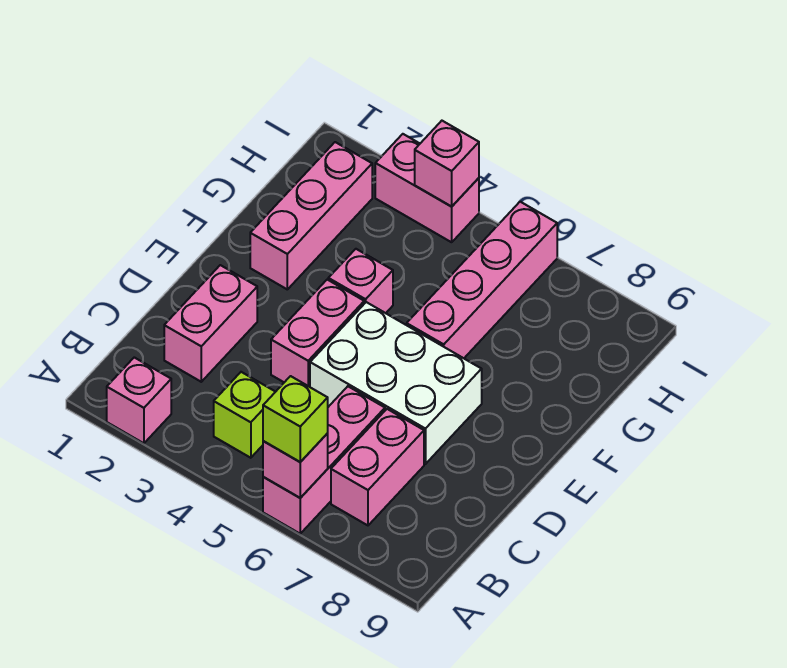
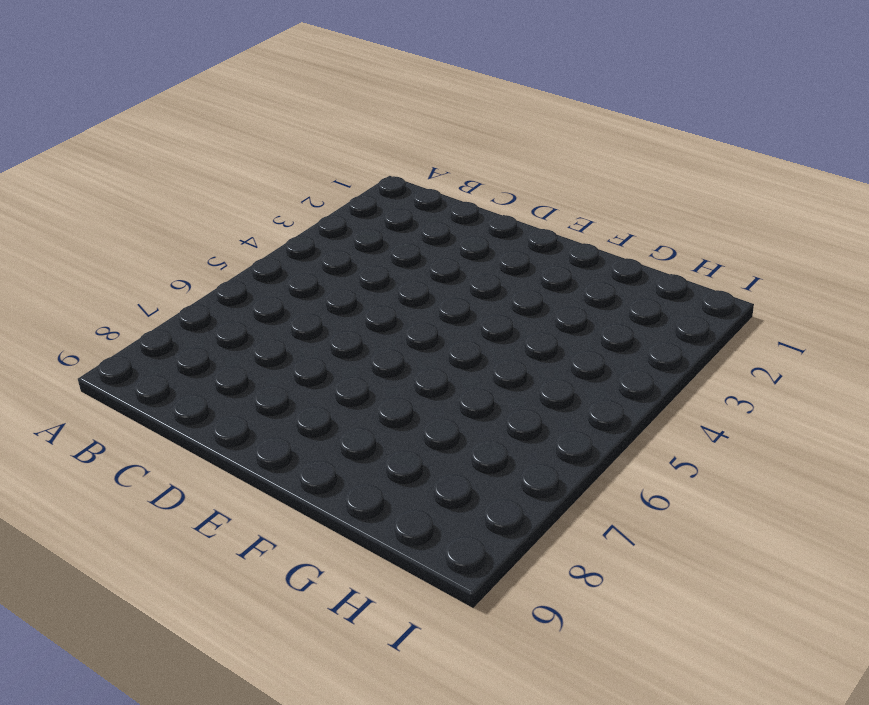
none -> pink brick A2 level 1
none -> pink brick A6:C6 level 1
none -> lime brick B4 level 1

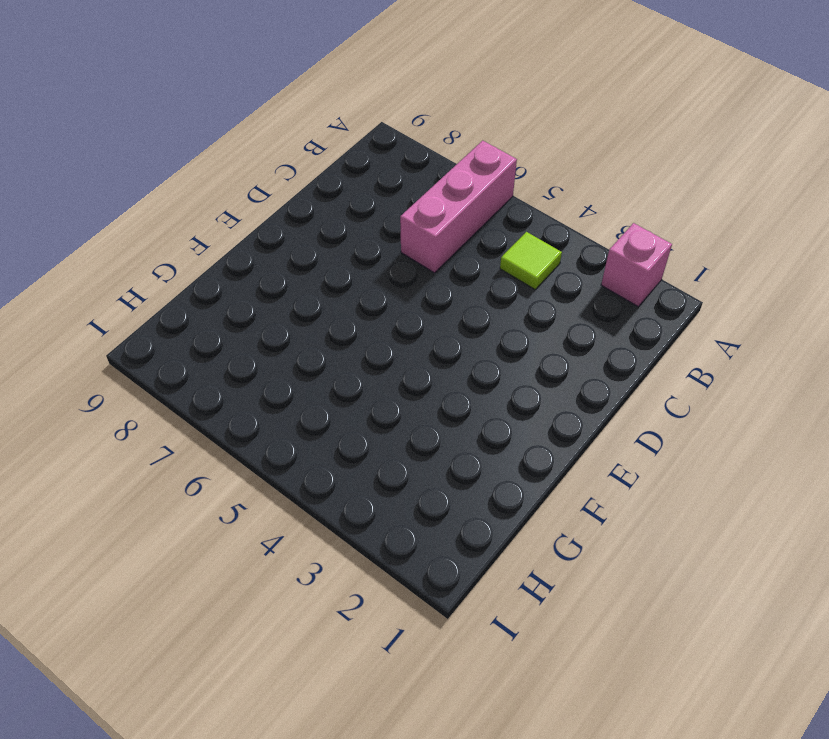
lime tile B4 level 1 -> lime brick B4 level 1
none -> pink brick B7:C7 level 1
none -> pink brick C2:D2 level 1
none -> pink brick D4:E4 level 1

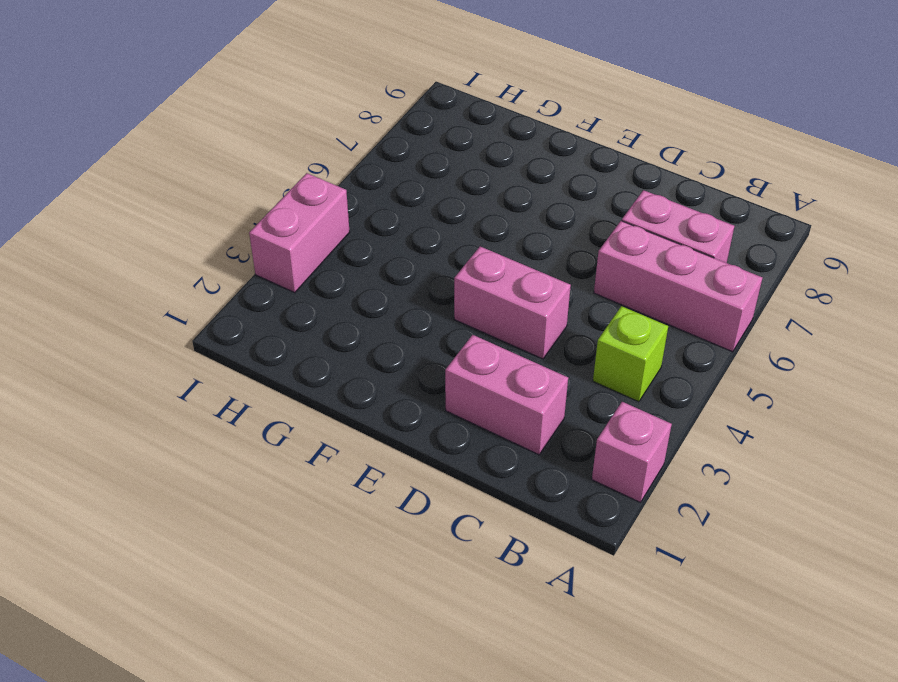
none -> white brick D5:E7 level 1
none -> pink brick F2:H2 level 1
none -> pink brick F4 level 1

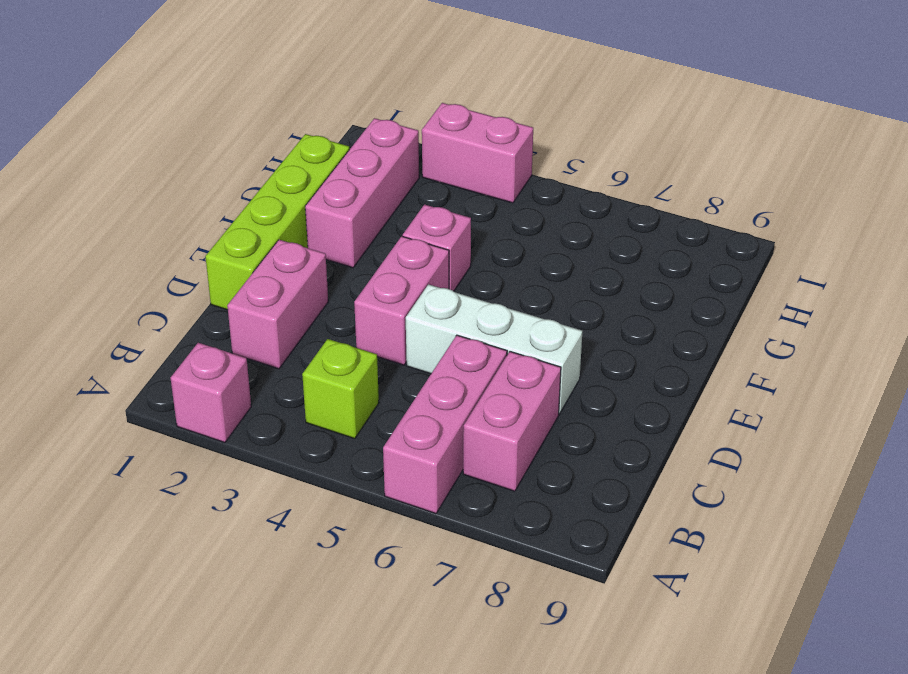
lime brick D1:G1 level 1 -> none
white brick D5:D7 level 1 -> white brick D5:E7 level 1
none -> pink brick F6:I6 level 1
none -> pink brick A6 level 2
none -> pink brick I4 level 2

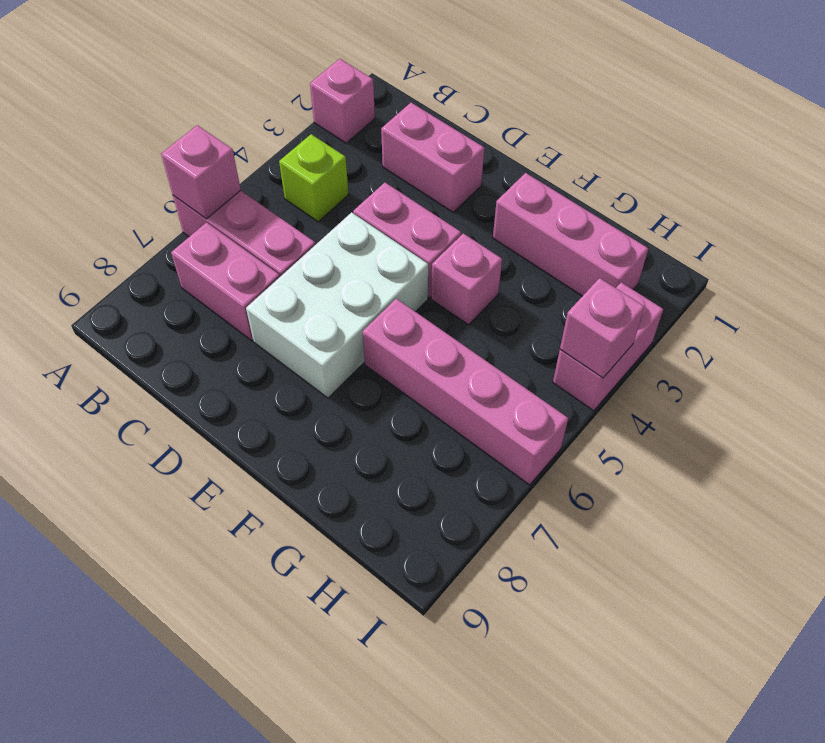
none -> lime brick A6 level 3

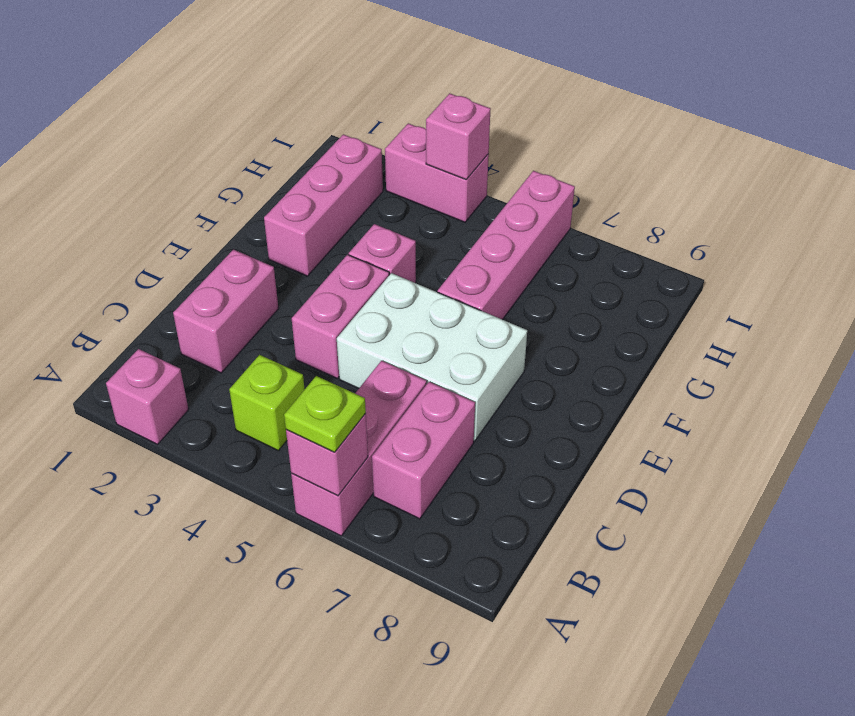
lime plate A6 level 3 -> lime brick A6 level 3

